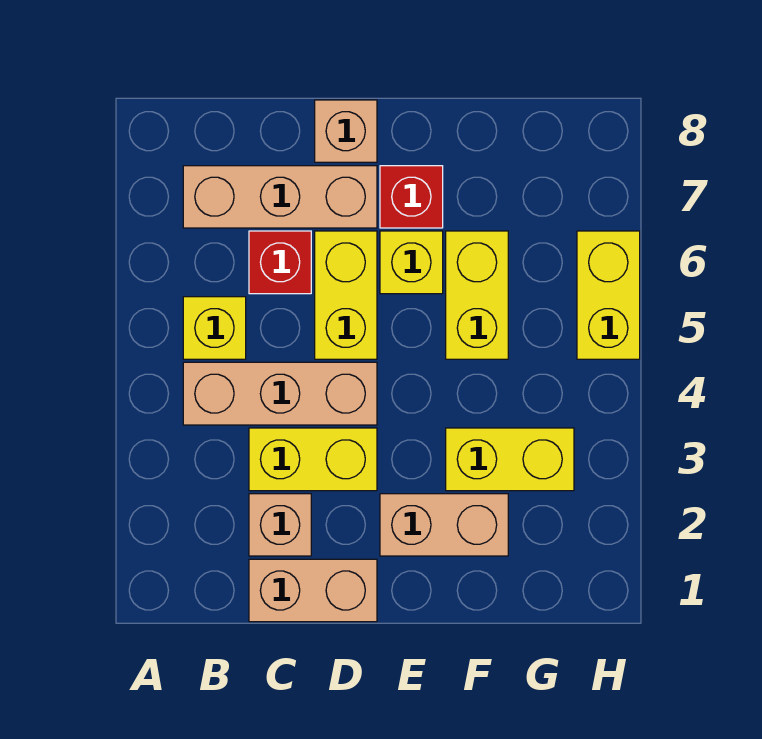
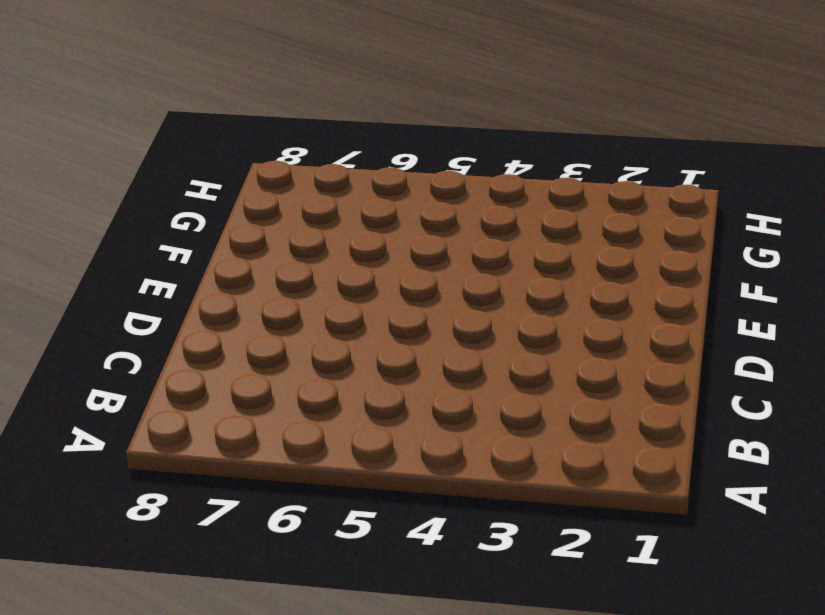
none -> tan brick B4:D4 level 1
none -> yellow brick B5 level 1
none -> tan brick B7:D7 level 1

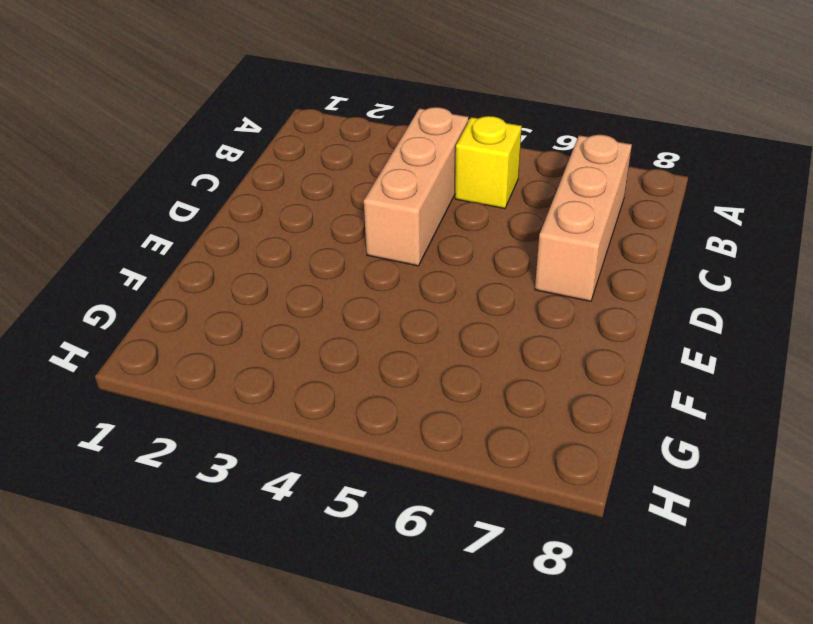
none -> tan brick C1:D1 level 1
none -> tan brick C2 level 1
none -> yellow brick C3:D3 level 1

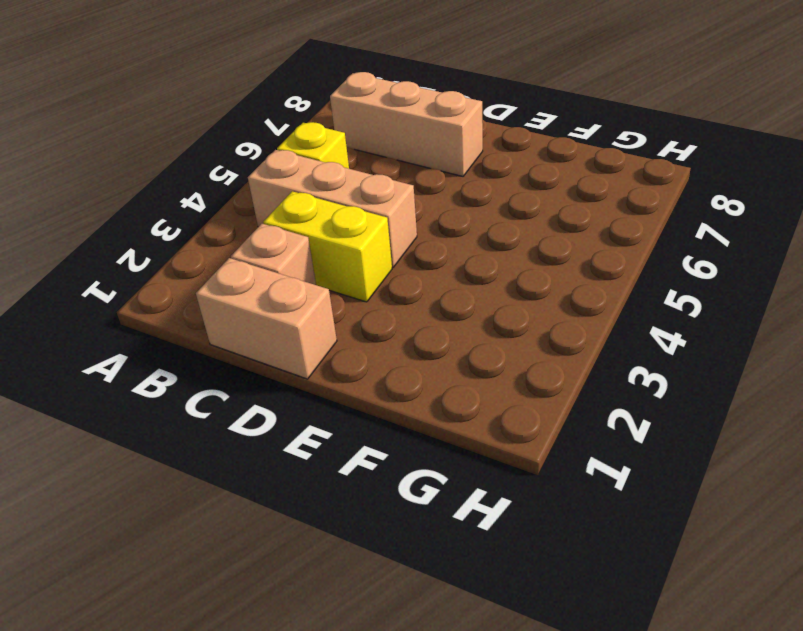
none -> red brick C6 level 1
none -> yellow brick D5:D6 level 1
none -> tan brick D8 level 1

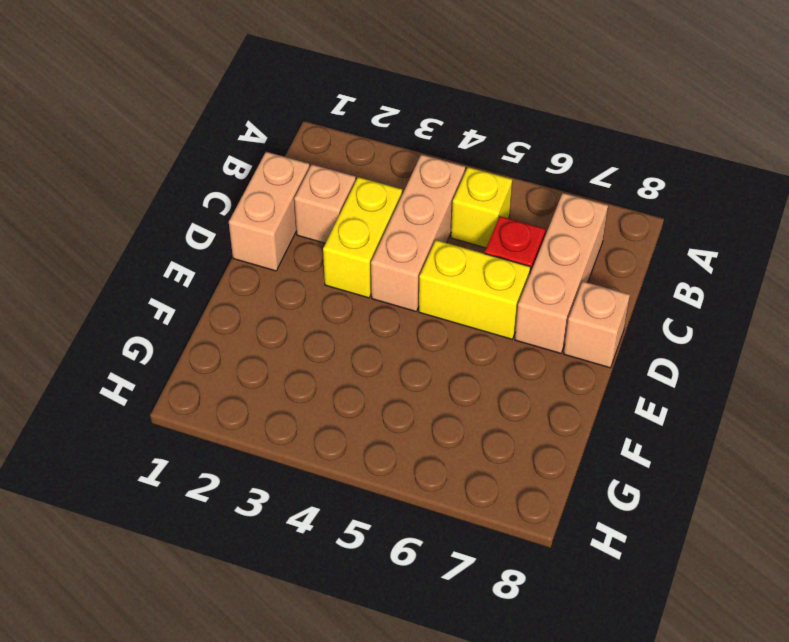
none -> tan brick E2:F2 level 1
none -> yellow brick E6 level 1
none -> red brick E7 level 1

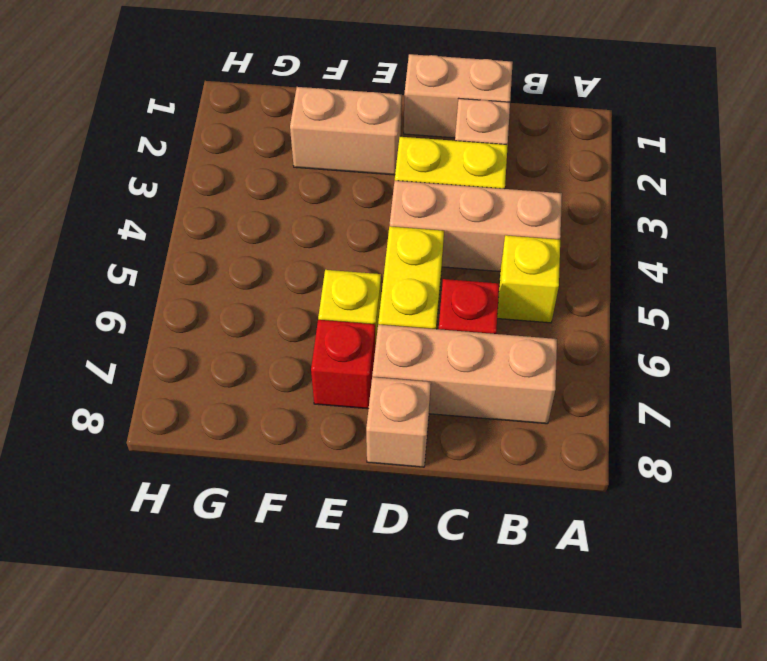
none -> yellow brick F3:G3 level 1
none -> yellow brick F5:F6 level 1
none -> yellow brick H5:H6 level 1

